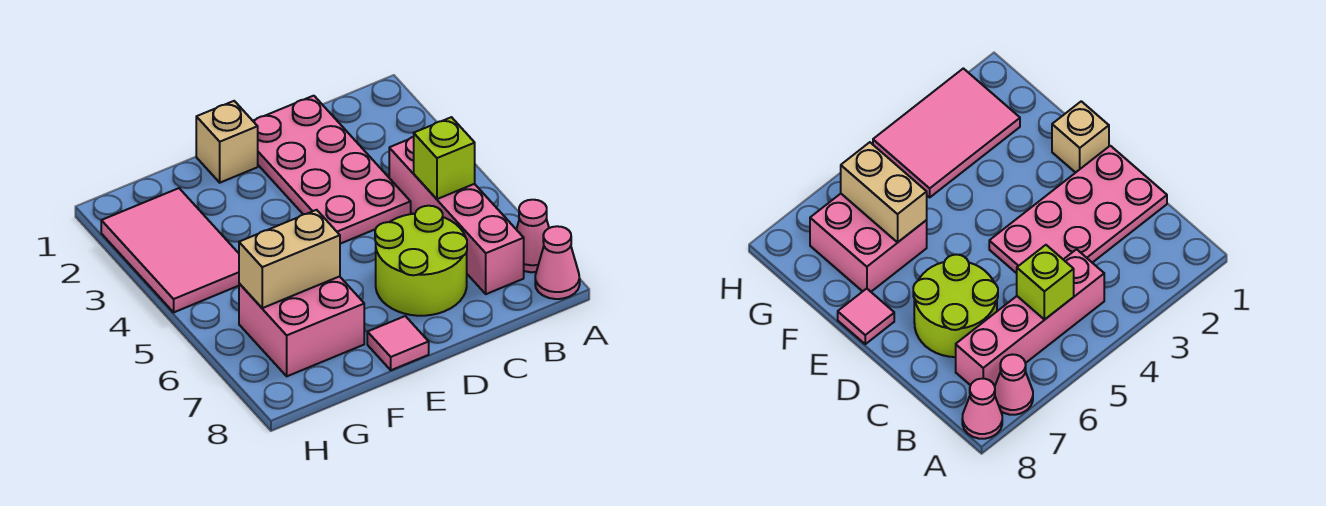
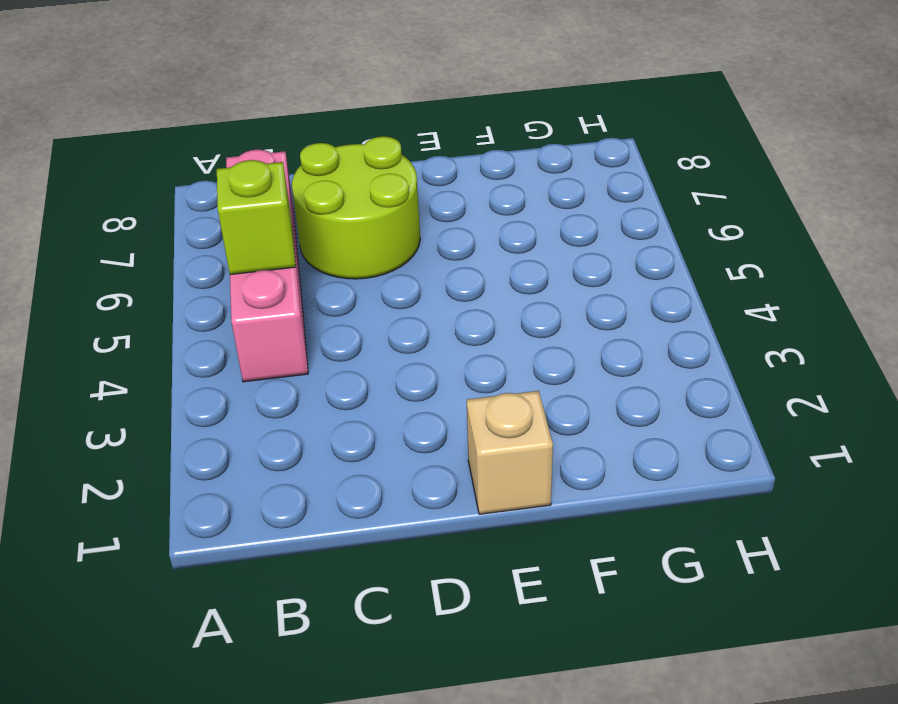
none -> pink cone A7 level 1
none -> pink cone A8 level 1

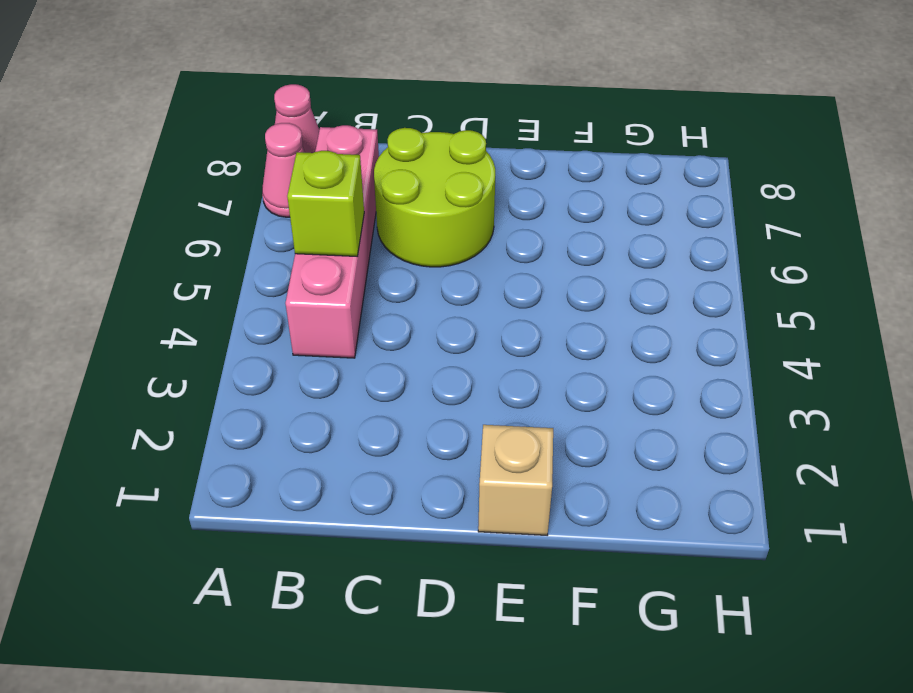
none -> pink plate C1:D4 level 1
none -> pink tile E8 level 1

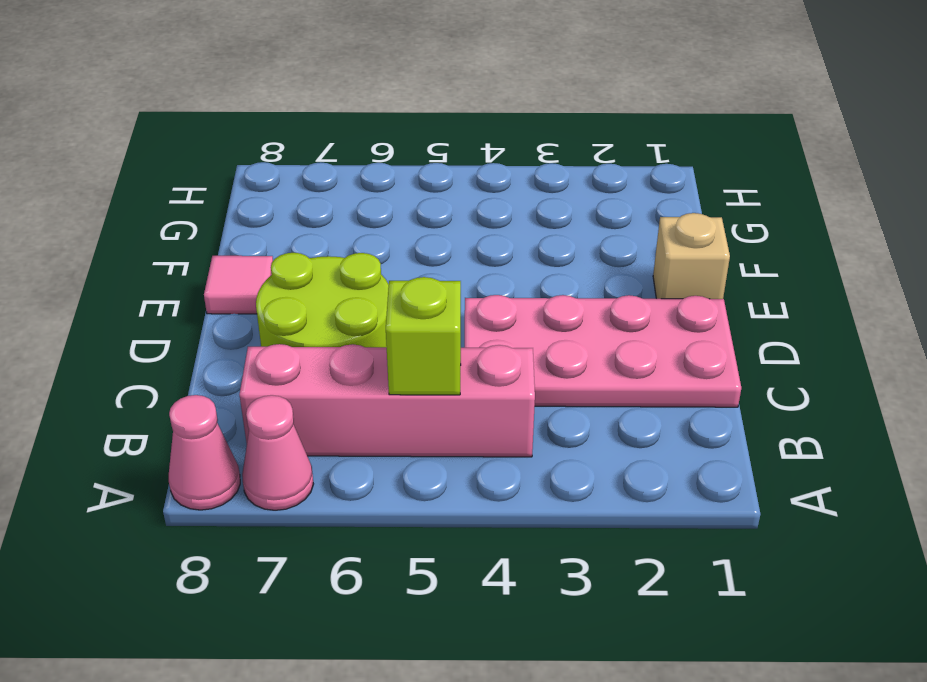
none -> pink brick F6:G7 level 1
none -> pink tile G2:H4 level 1

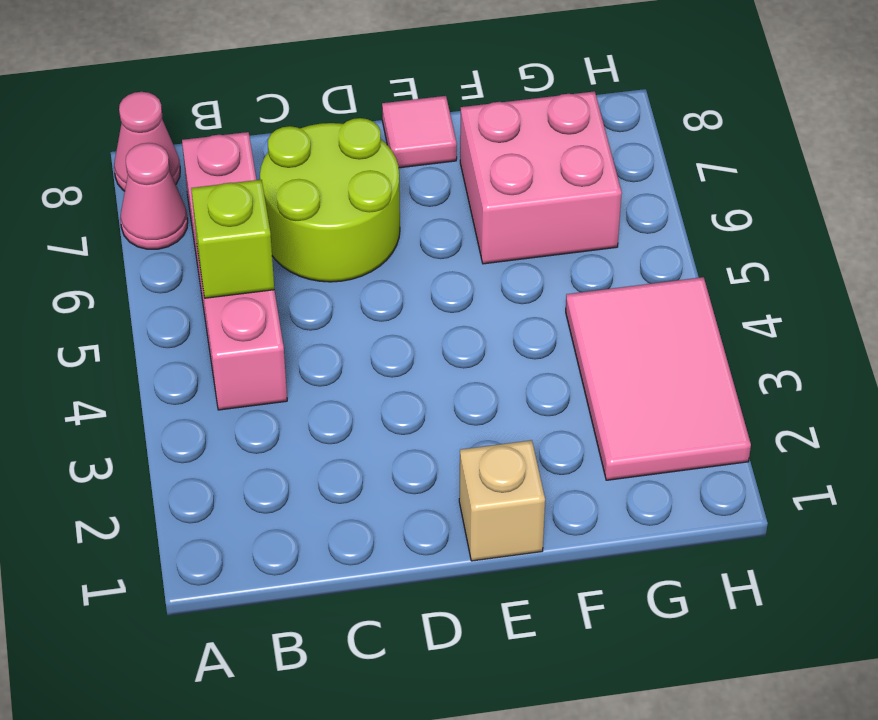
none -> pink plate C1:D4 level 1
none -> tan brick F6:G6 level 2

